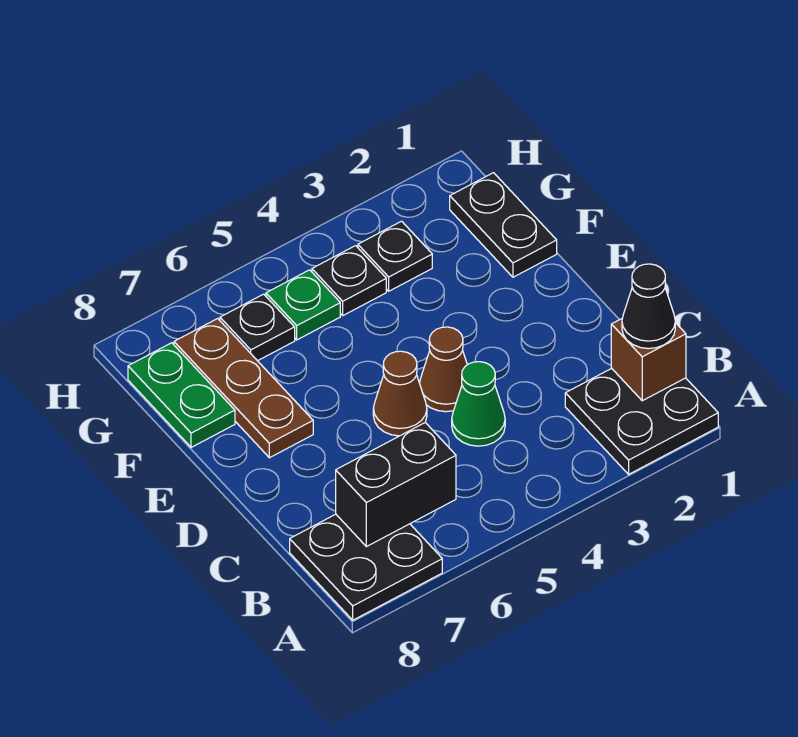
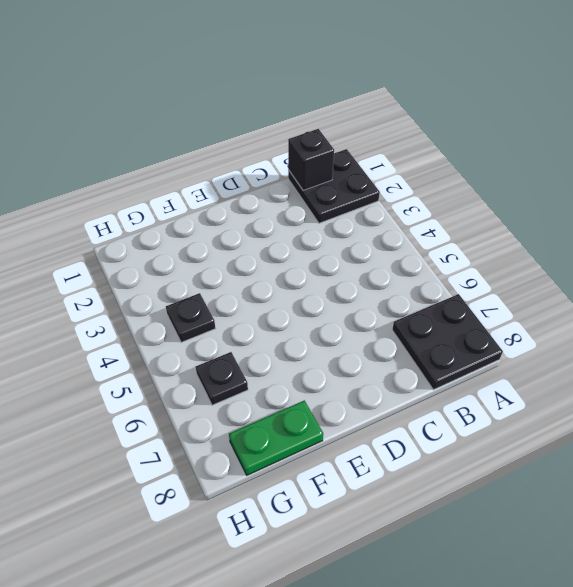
black brick B1 level 2 -> brown brick B1 level 2
none -> green cone C4 level 1
none -> brown cone D4 level 1
none -> brown cone D5 level 1

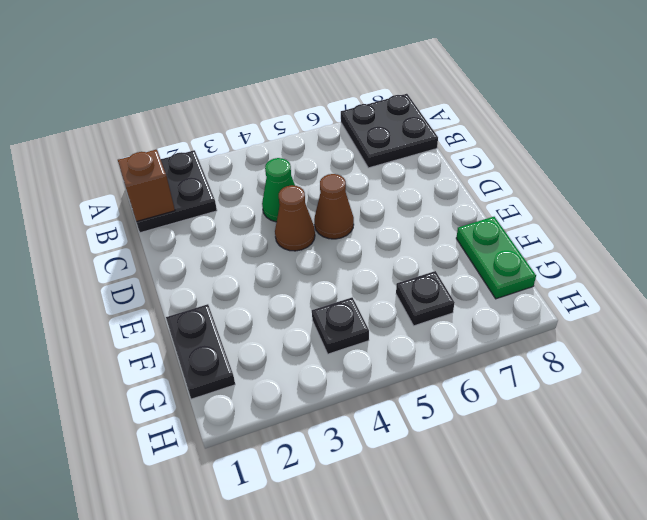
none -> brown plate E7:G7 level 1
none -> black plate G3 level 1
none -> green plate G5 level 1

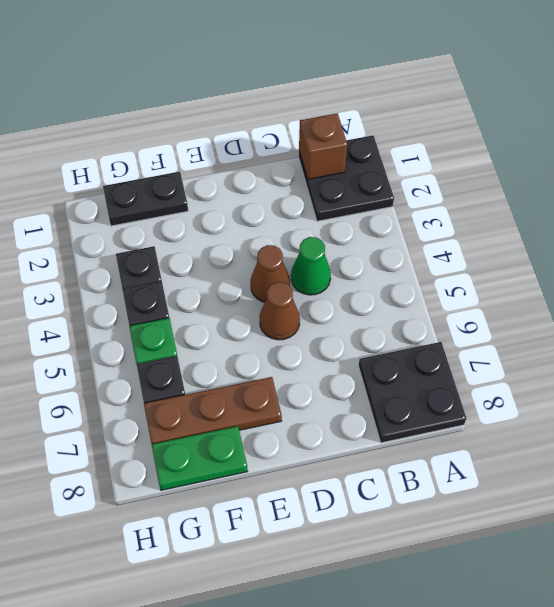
none -> black brick B6:B7 level 2
none -> black cone B1 level 3

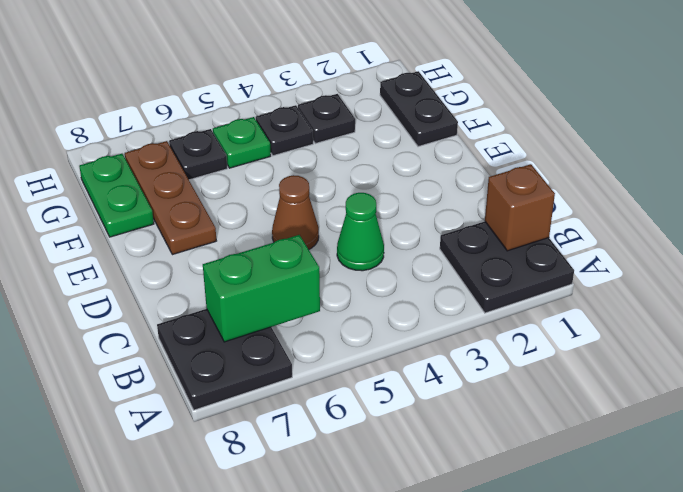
green brick B6:B7 level 2 -> black brick B6:B7 level 2
none -> brown cone D4 level 1
none -> black cone B1 level 3

